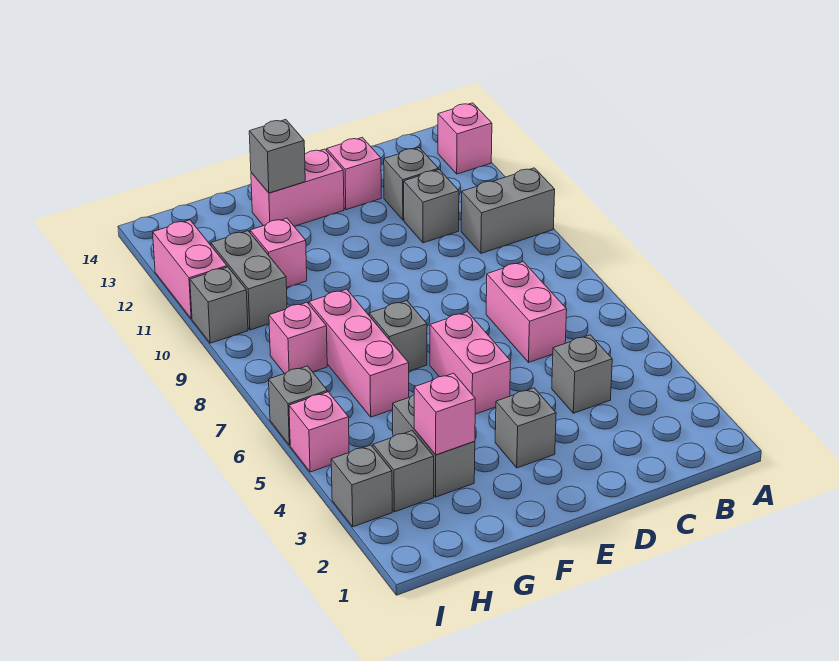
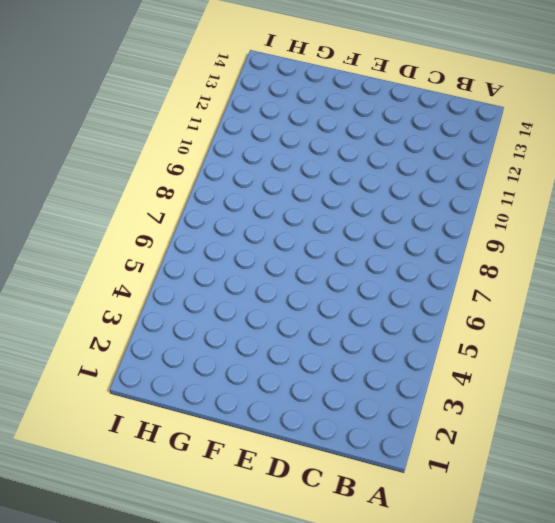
none -> grey brick A10:B10 level 1
none -> pink brick A13 level 1
none -> grey brick C4 level 1

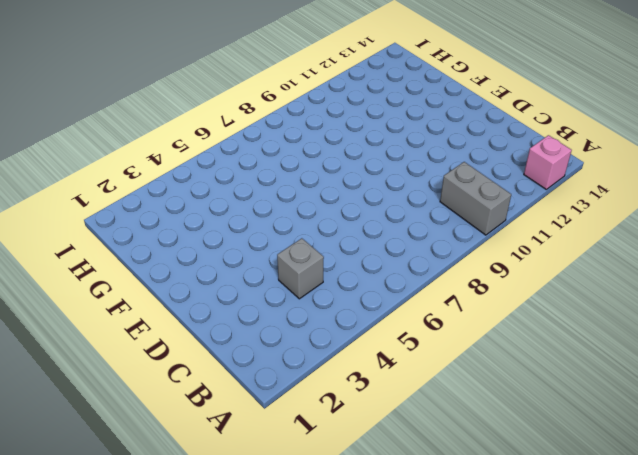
none -> pink brick C6:C7 level 1
none -> grey brick C11 level 1
none -> grey brick C12 level 1

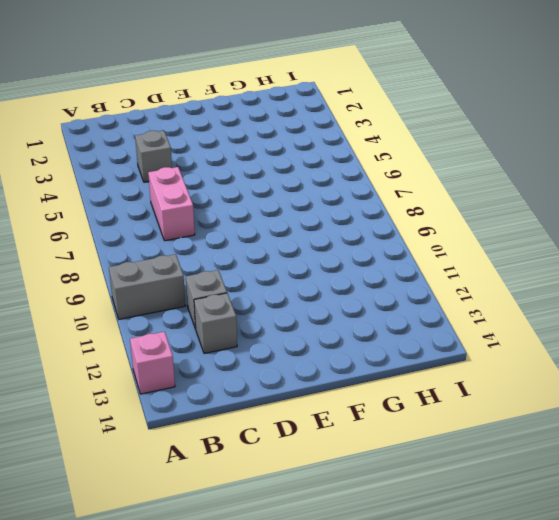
none -> pink brick D13 level 1
none -> grey brick E3 level 1
none -> pink brick E5:E6 level 1

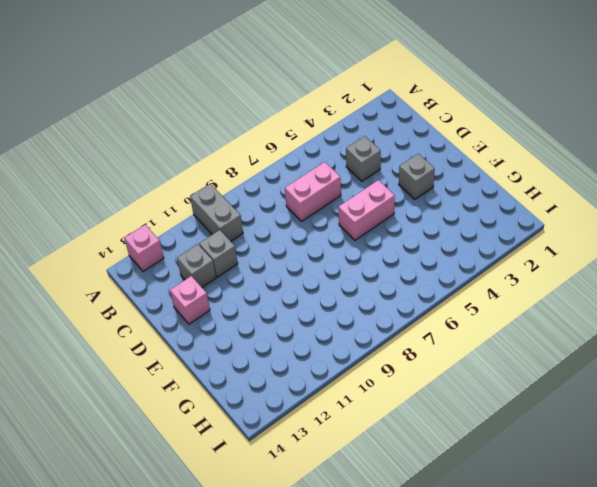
none -> pink brick E13:F13 level 1
none -> grey brick F7 level 1
none -> grey brick G3:G4 level 1

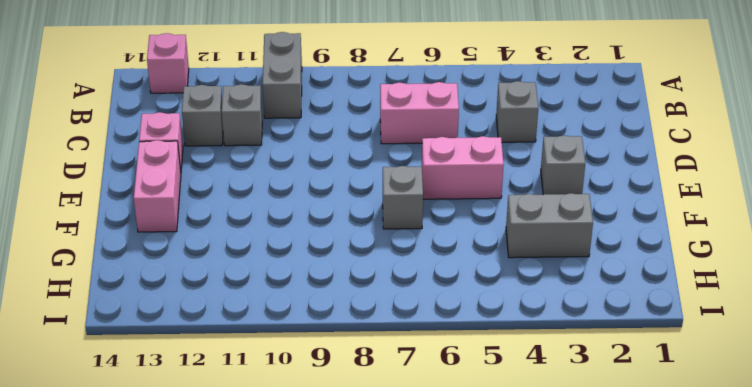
none -> pink brick G6:G8 level 1
none -> pink brick G11 level 1
none -> grey brick H3 level 1

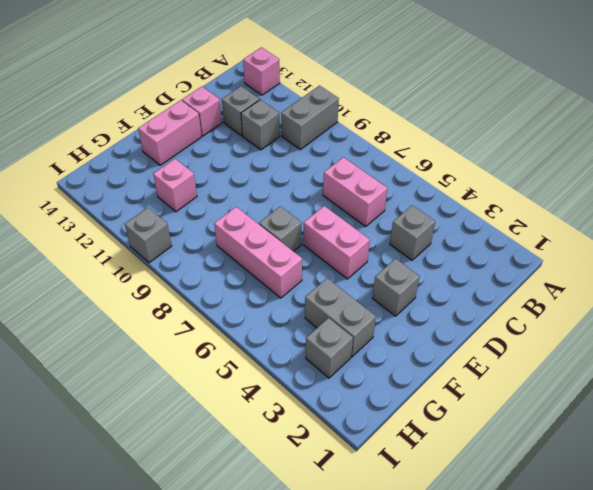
none -> pink brick H8 level 1
none -> grey brick H10:H11 level 1
none -> grey brick I3 level 1

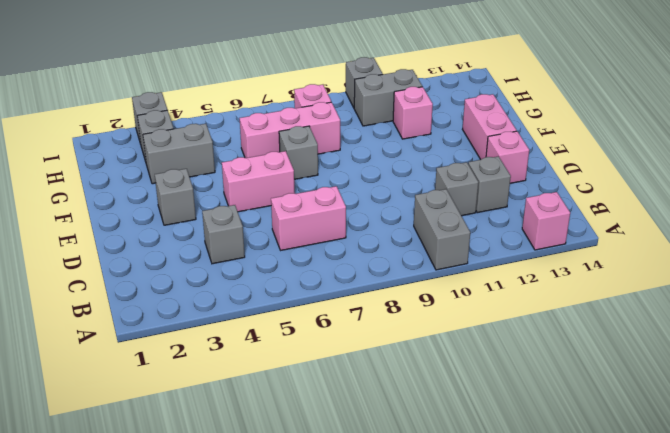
none -> pink brick I5 level 1
none -> grey brick I6 level 1
none -> pink brick I11:I12 level 1

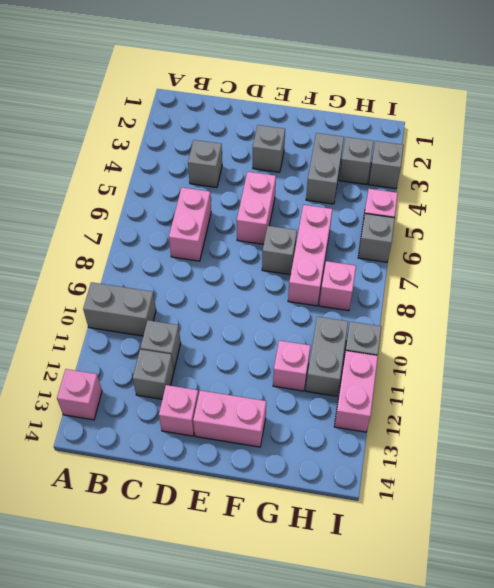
none -> grey brick F13 level 2
none -> pink brick G3 level 2

